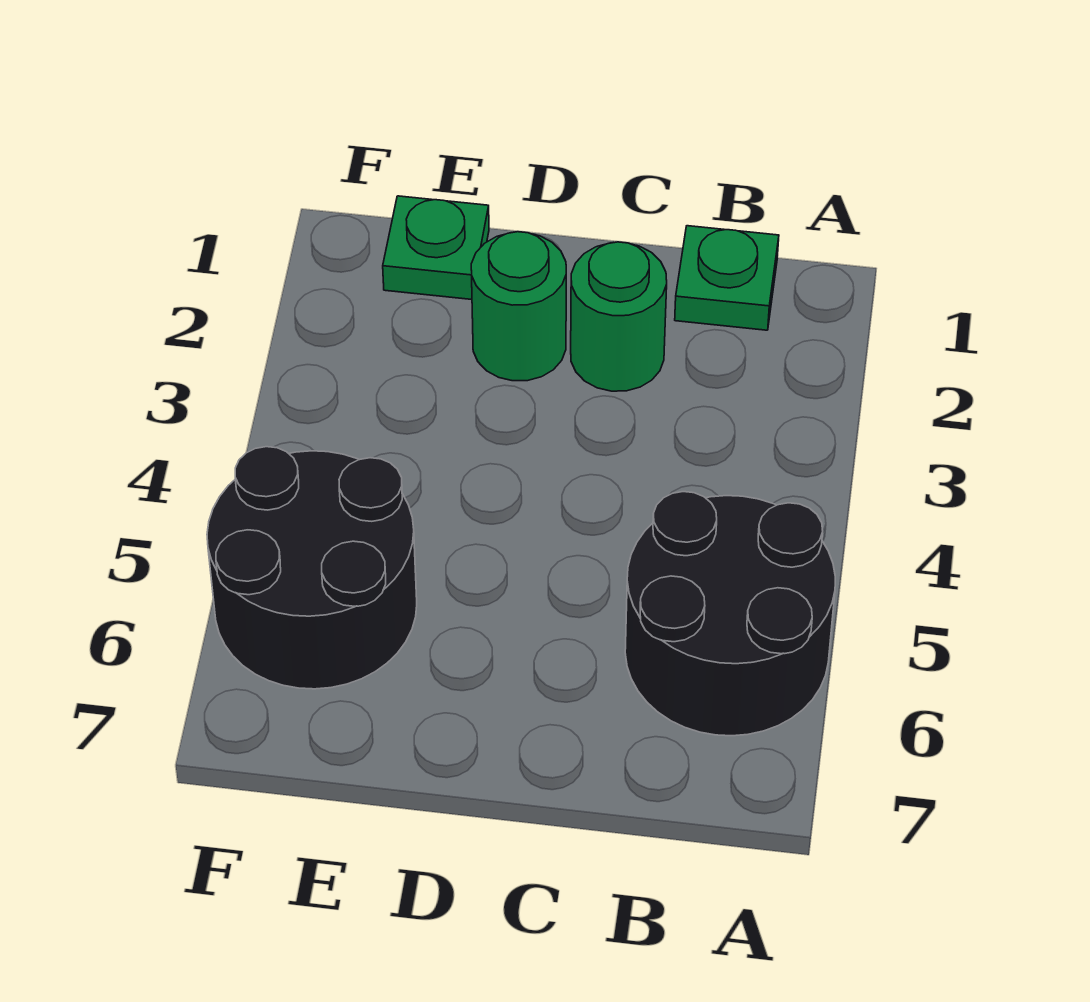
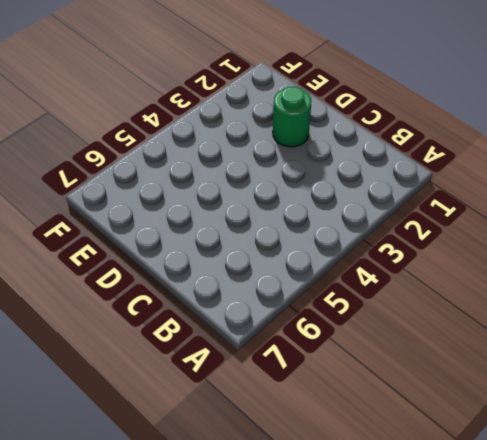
none -> black round brick A5:B6 level 1
none -> green plate B1 level 1

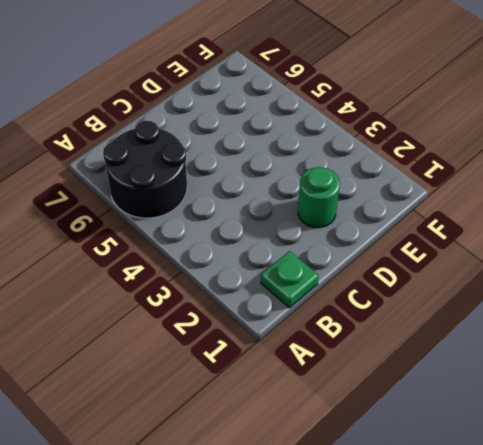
none -> green round brick C2 level 1
none -> green plate E1 level 1

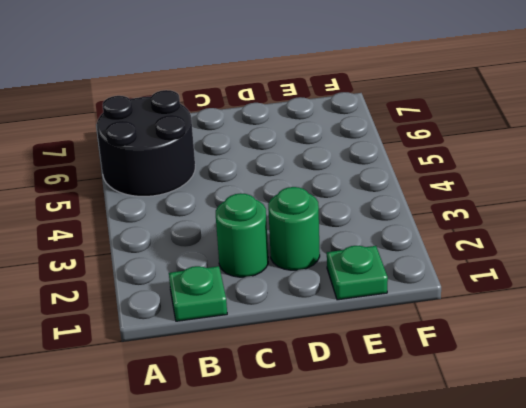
none -> black round brick E5:F6 level 1

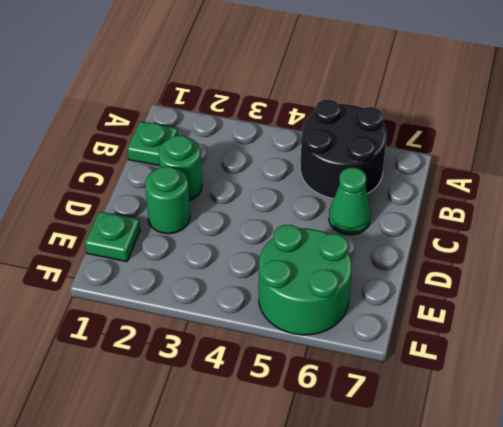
green cone C6 level 1 -> none
green round brick E5:F6 level 1 -> black round brick E5:F6 level 1

